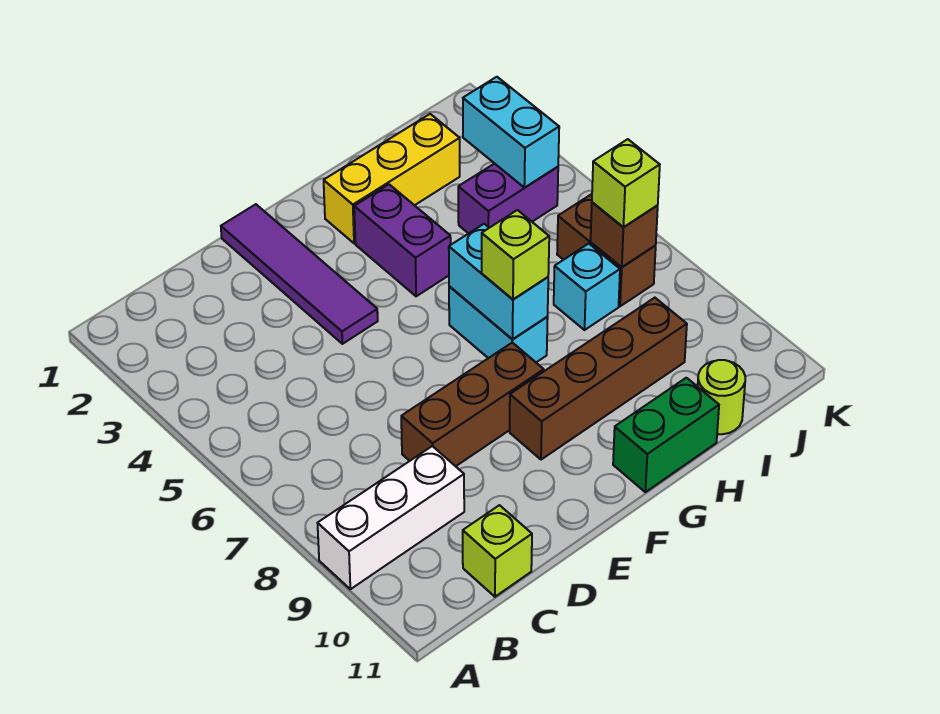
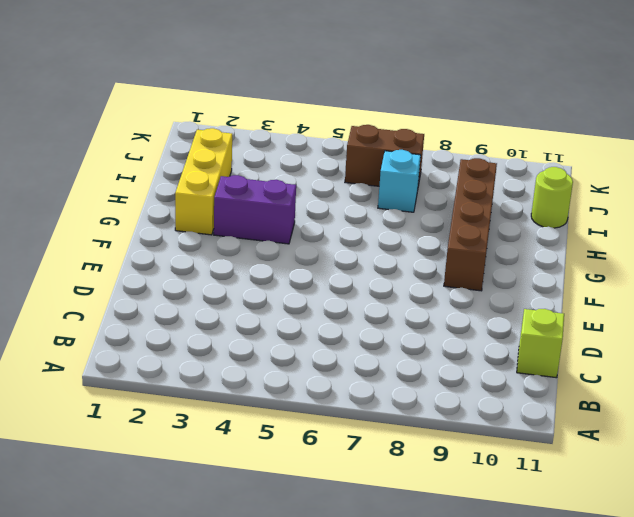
none -> white brick A9:C9 level 1
none -> brown brick D8:F8 level 1
none -> purple tile E1:E4 level 1

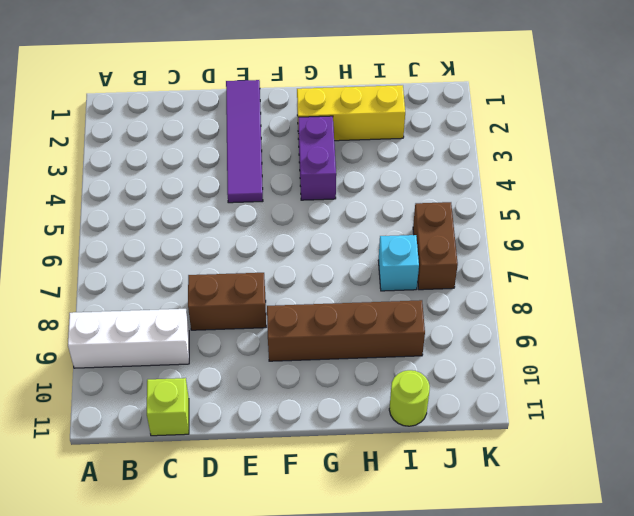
brown brick D8:E8 level 1 -> brown brick D8:F8 level 1
none -> cyan brick G6:G7 level 1
none -> green brick G11:H11 level 1
none -> purple brick I4:J4 level 1

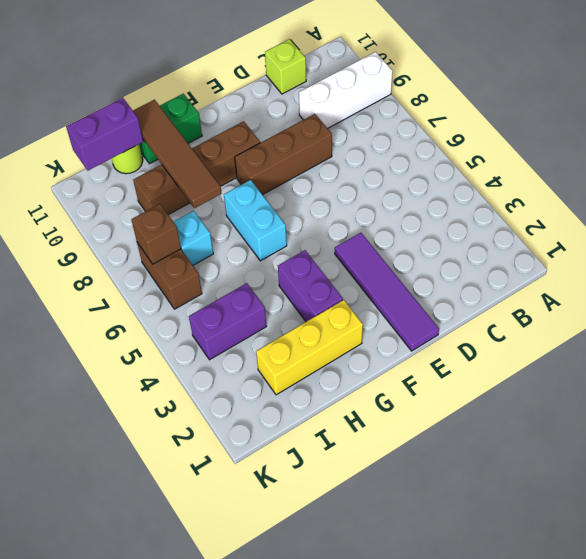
brown tile H8:H11 level 2 -> none
purple brick I11:J11 level 2 -> none
none -> cyan brick G6:G7 level 2
none -> cyan brick J3:J4 level 2
none -> lime brick G7 level 3

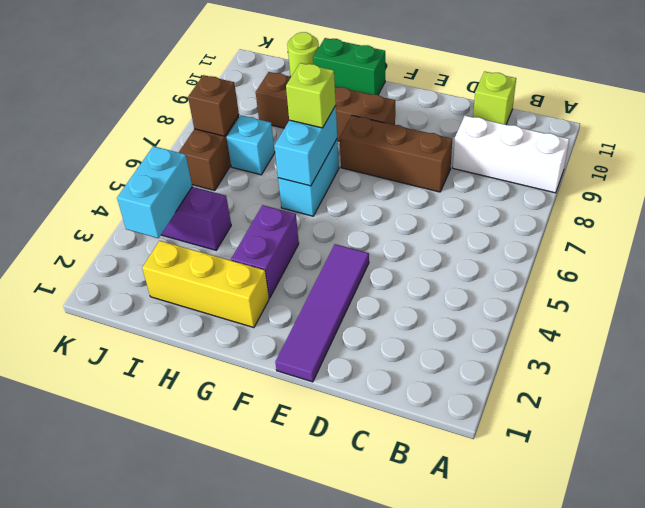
none -> lime brick J7 level 3

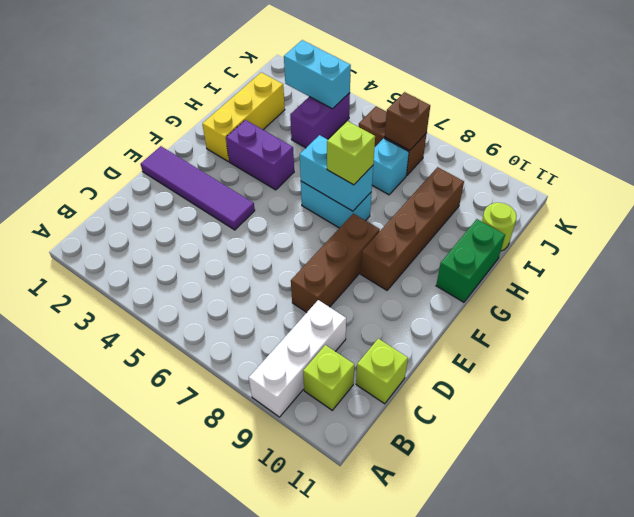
lime brick B10 level 1 -> lime brick J7 level 3

